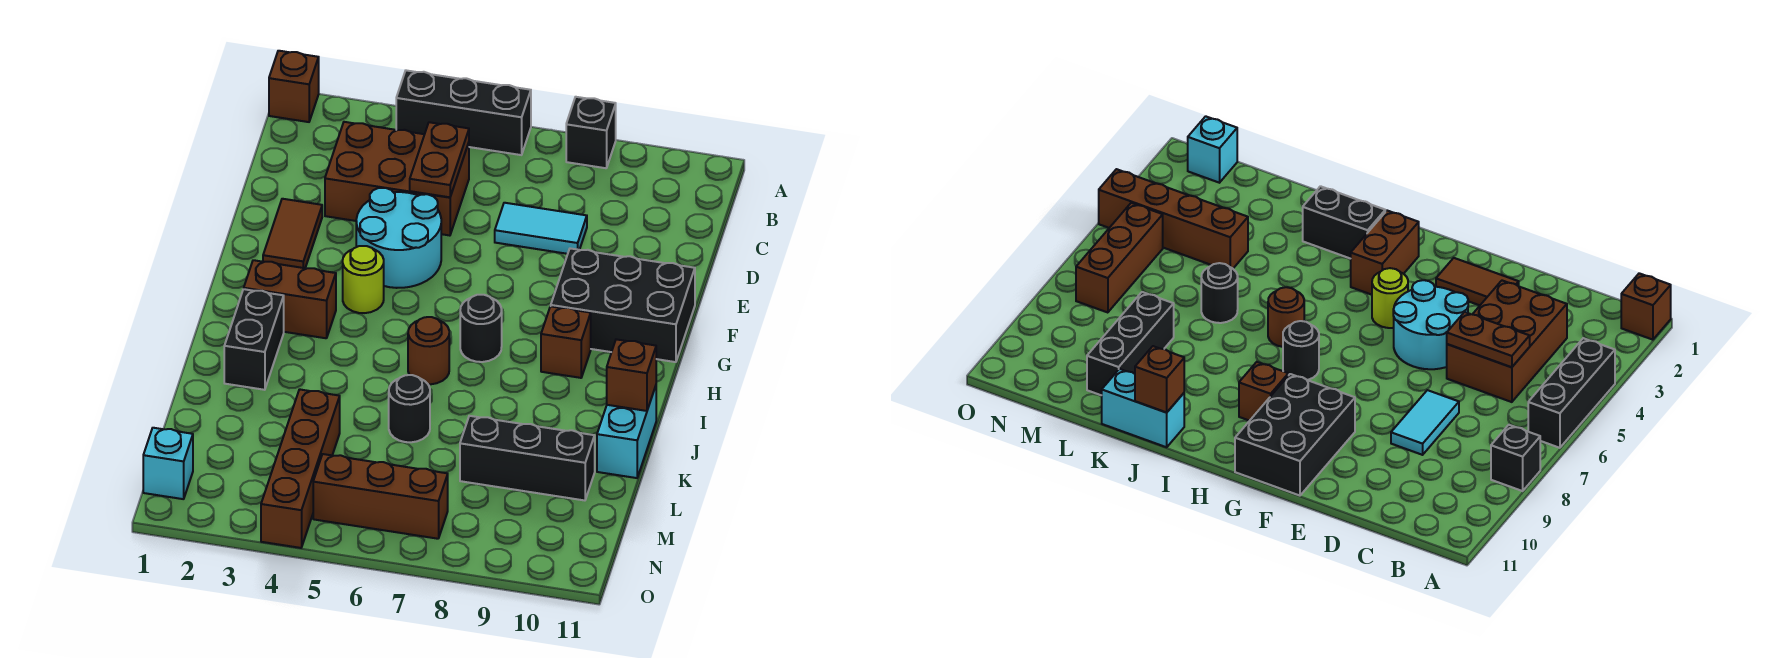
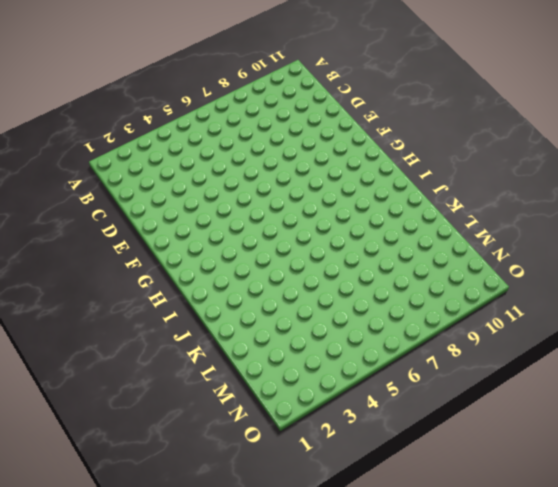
none -> brown brick A1 level 1
none -> black brick A4:A6 level 1
none -> black brick A8 level 1

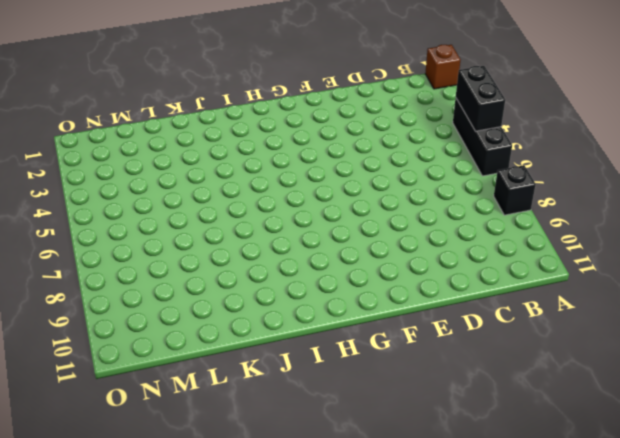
black brick A4:A5 level 2 -> black brick I2:J2 level 1
none -> brown brick C3:D5 level 1
none -> cyan tile D7:D8 level 1
none -> brown tile E2:F2 level 1

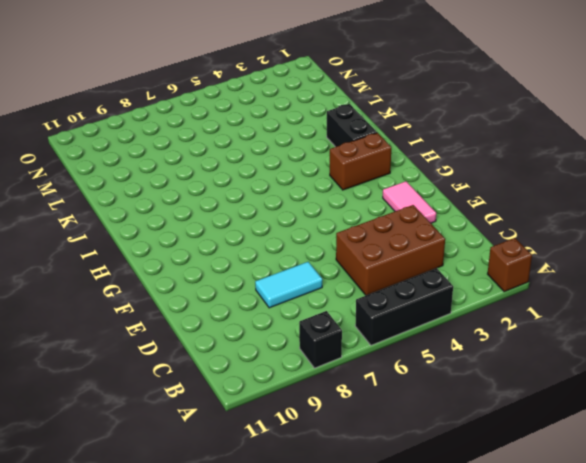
pink tile E2:F2 level 1 -> brown tile E2:F2 level 1
none -> cyan round brick E4:F5 level 1
none -> black brick F9:G11 level 1
none -> lime round brick G4 level 1

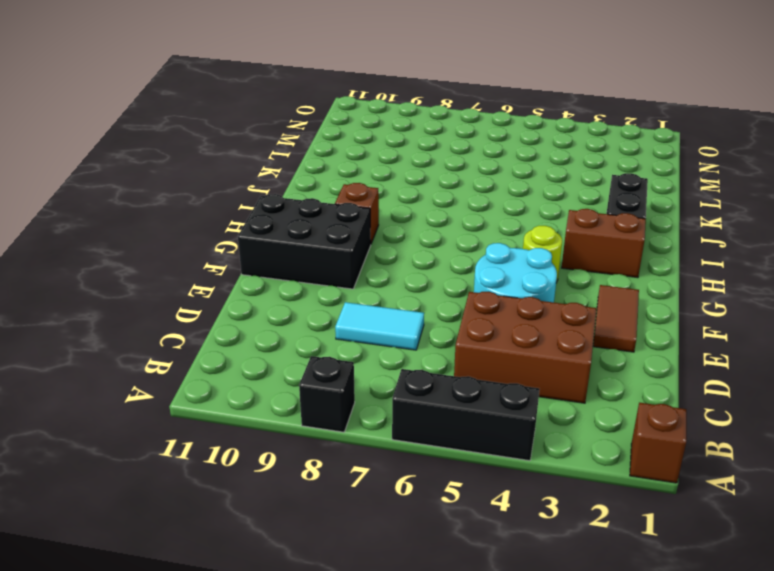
none -> black round brick H7 level 1
none -> brown round brick I6 level 1
none -> cyan brick J11:K11 level 1

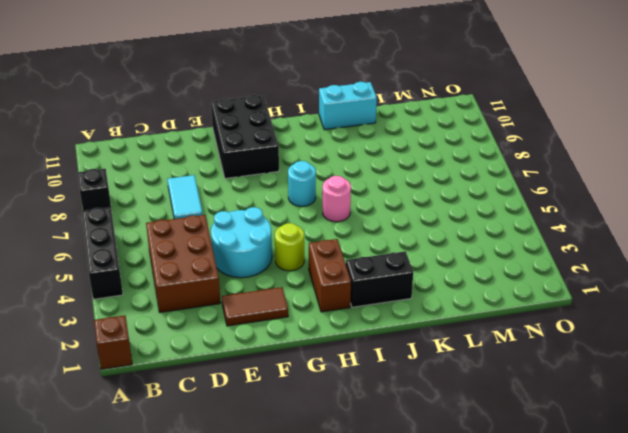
cyan round brick H7 level 1 -> black round brick H7 level 1
pink round brick I6 level 1 -> brown round brick I6 level 1
none -> brown brick H9 level 1
none -> black round brick K6 level 1
none -> brown brick L4:O4 level 1

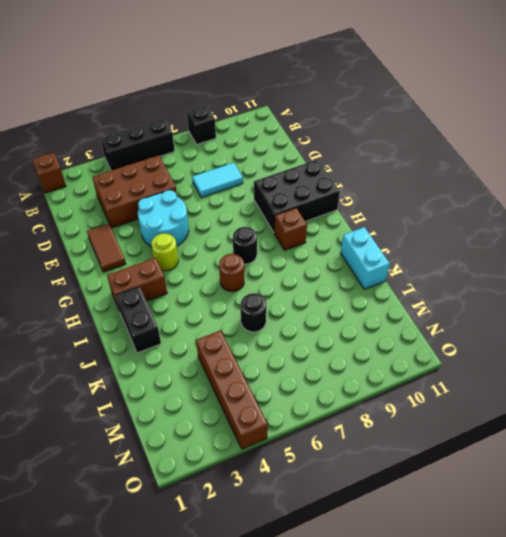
none -> black brick L8:L10 level 1
none -> cyan brick N1 level 1
none -> brown brick N5:N7 level 1

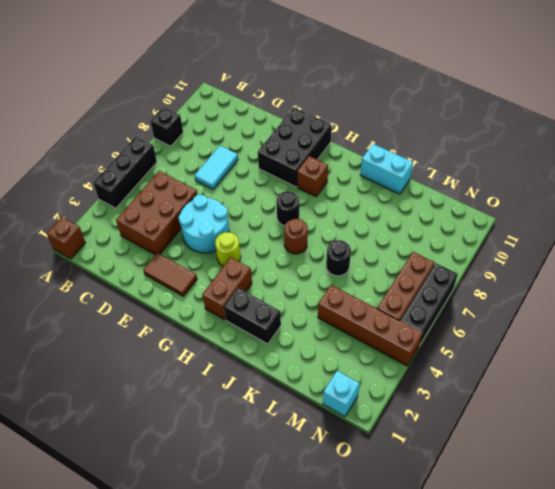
black brick O5:O7 level 1 -> black brick L8:L10 level 1
none -> brown plate C5:D5 level 2
none -> brown brick J11 level 2

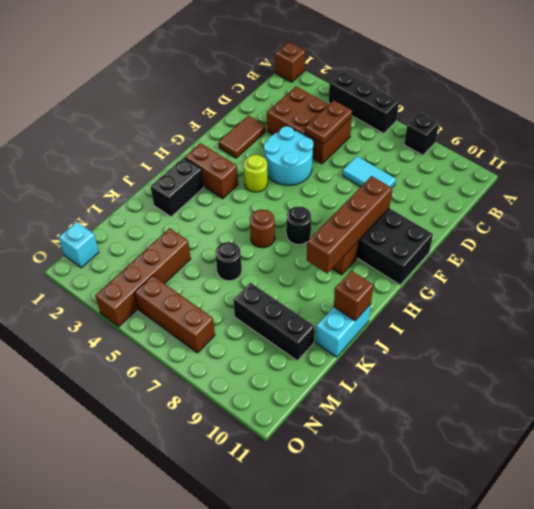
brown brick F9:I9 level 2 -> none

